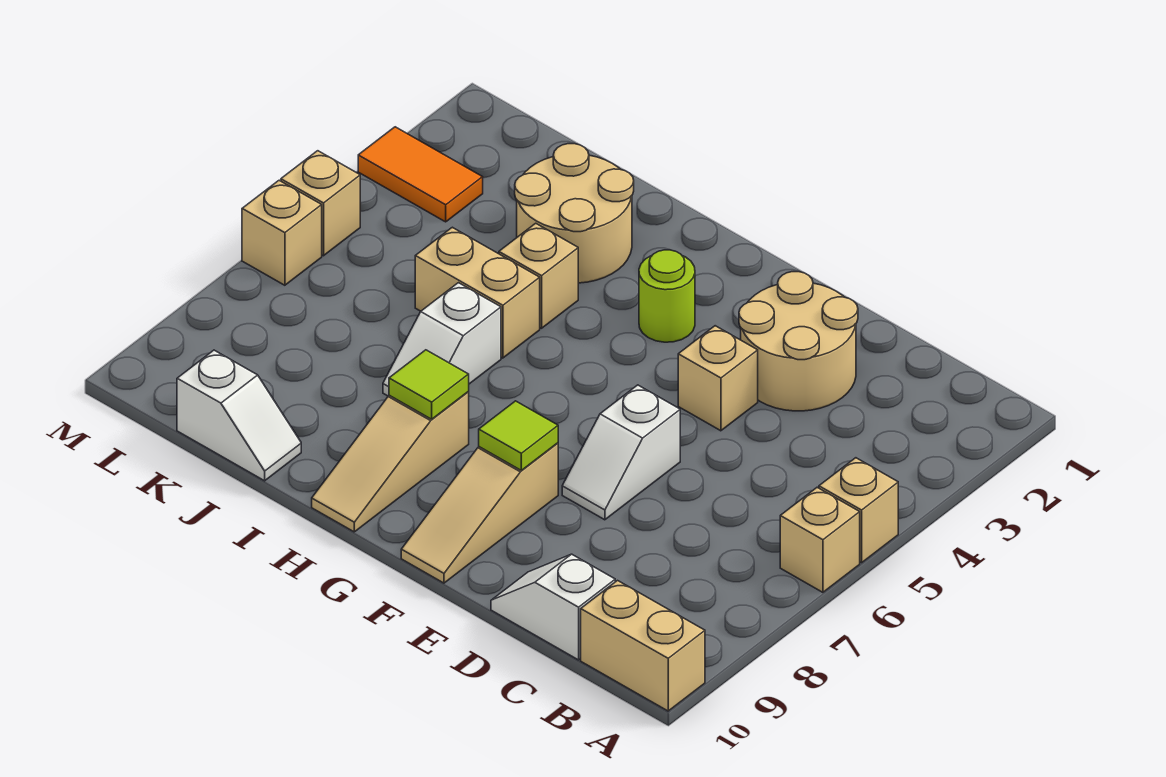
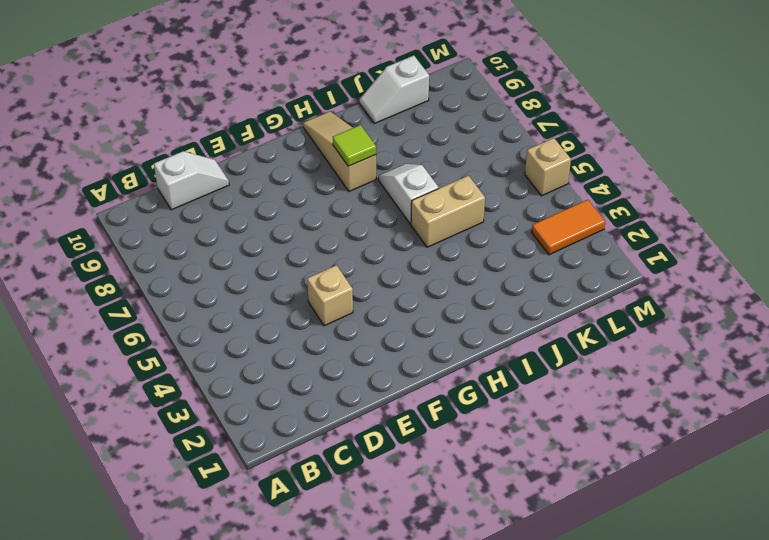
none -> tan brick A5 level 1
none -> tan brick A6 level 1
none -> tan brick A10:B10 level 1

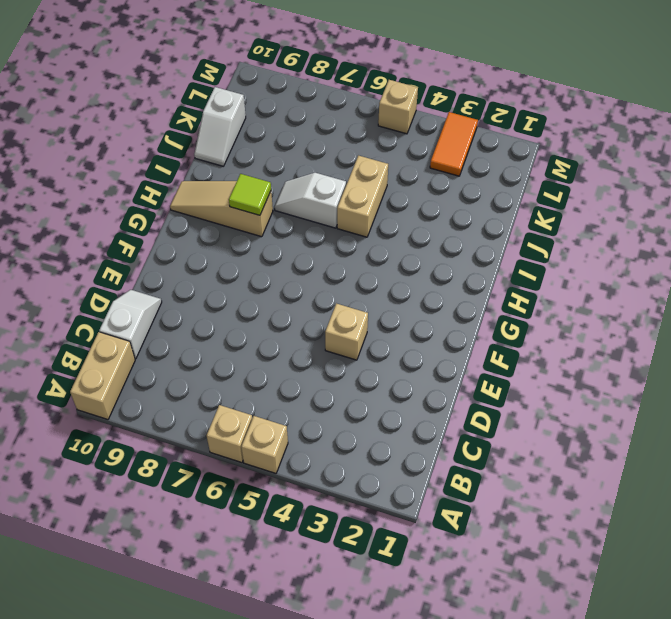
none -> tan round brick D2:E3 level 1
none -> white slope E6:E7 level 1 top 6
none -> tan slope F8:F10 level 1 top 8

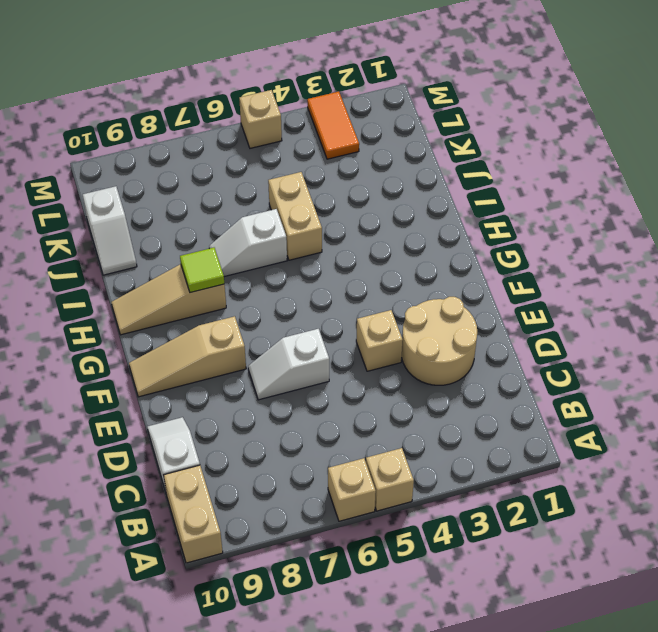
none -> lime round brick G3 level 1
none -> tan round brick I2:J3 level 1
none -> tan brick I4 level 1

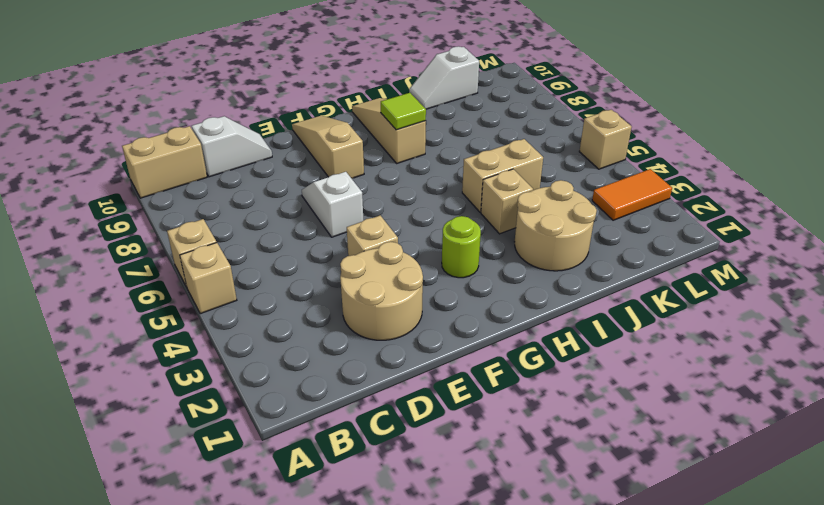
none -> white slope I6:I7 level 1 top 6
none -> tan brick M6 level 1
none -> lime tile F8 level 2

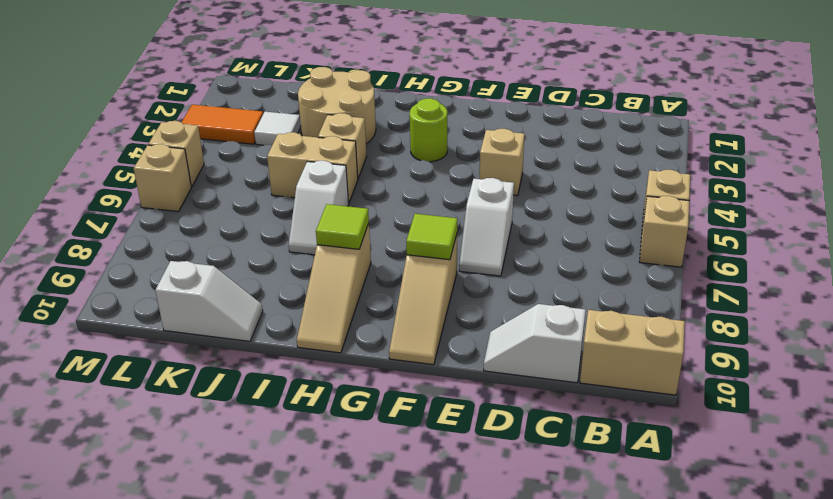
white tile K3 level 1 -> none
none -> tan round brick D2:E3 level 1

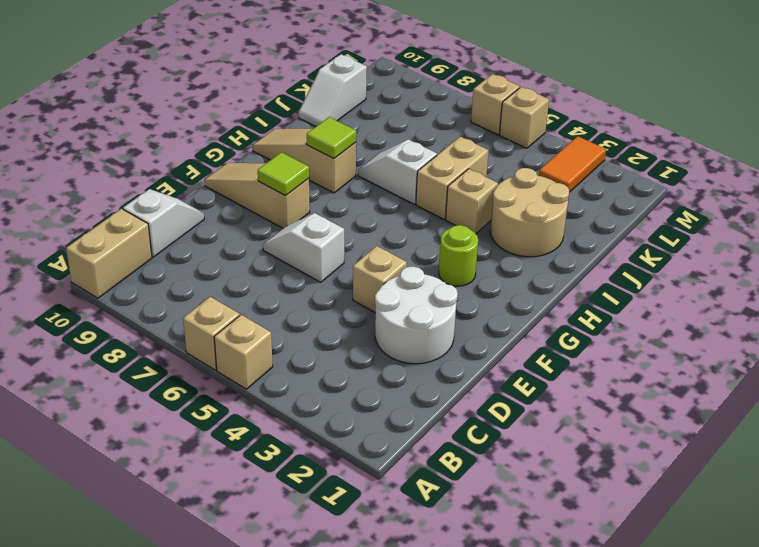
white round brick D2:E3 level 1 -> tan round brick D2:E3 level 1

